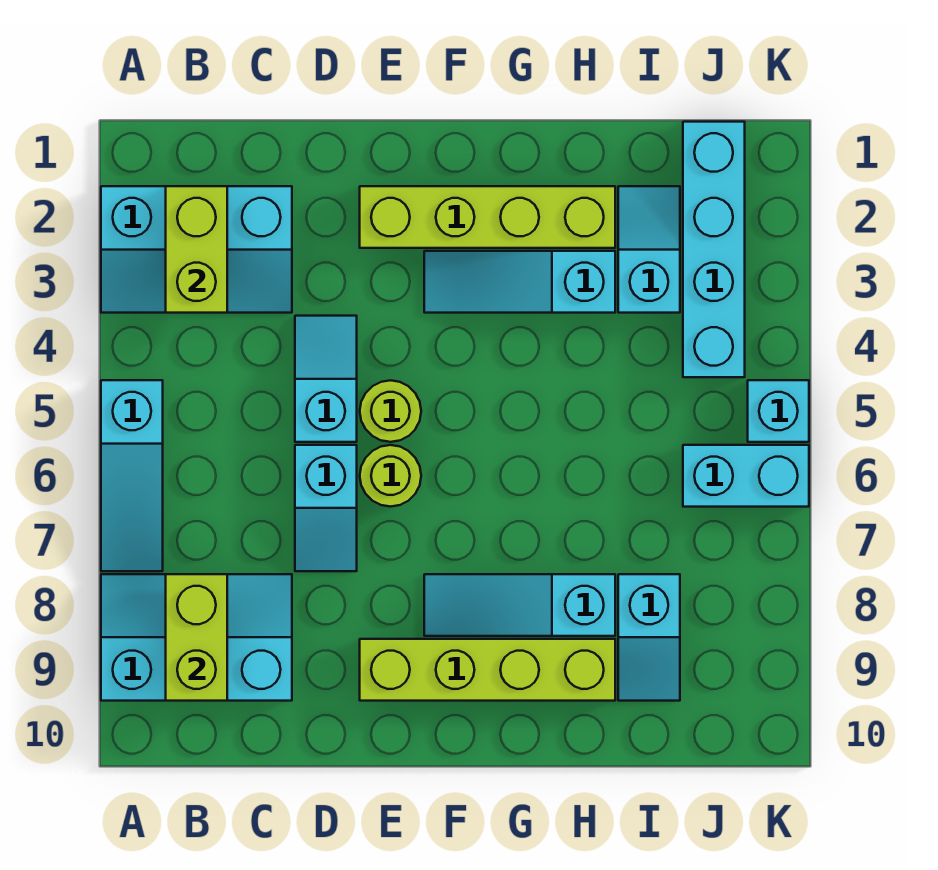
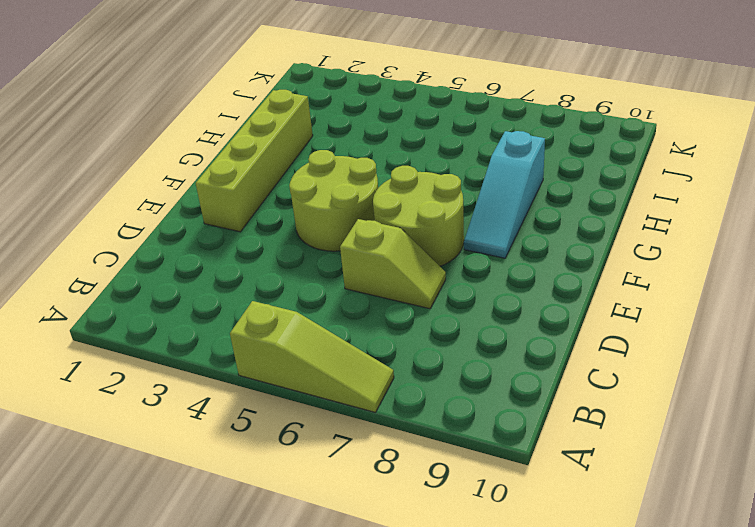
lime slope A5:A7 level 1 top 5 -> cyan slope A5:A7 level 1 top 5
lime slope D6:D7 level 1 top 6 -> cyan slope D6:D7 level 1 top 6
lime round brick E4:F5 level 1 -> lime round brick E5 level 1
lime round brick E6:F7 level 1 -> lime round brick E6 level 1
none -> cyan slope A2:C3 level 1 top 2
none -> cyan slope A8:C9 level 1 top 9
none -> cyan slope D4:D5 level 1 top 5

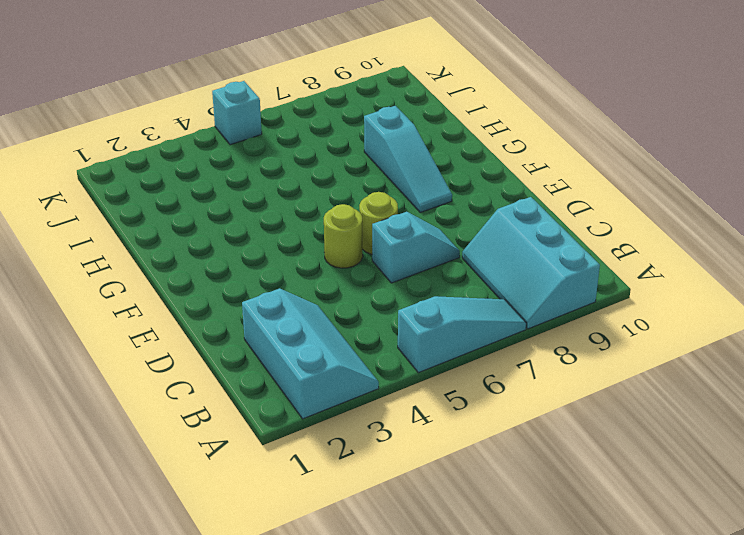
none -> cyan slope D4:D5 level 1 top 5
none -> lime brick E2:H2 level 1
none -> lime brick E9:H9 level 1

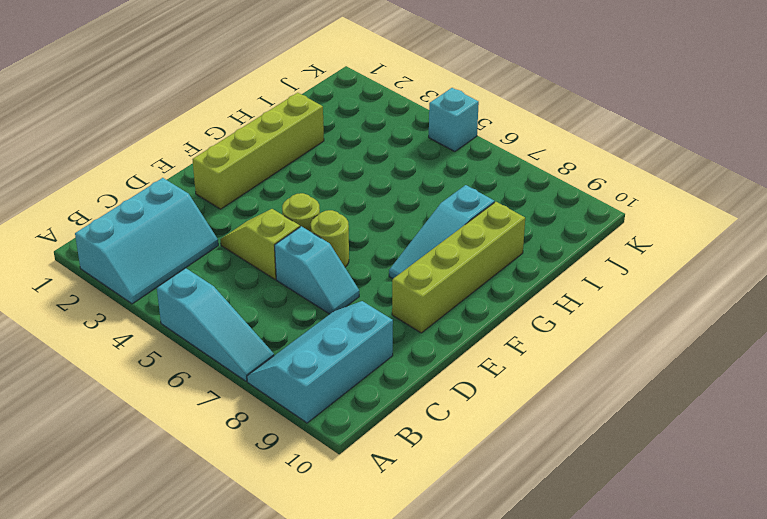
lime slope D4:D5 level 1 top 5 -> cyan slope D4:D5 level 1 top 5
none -> cyan slope F3:H3 level 1 top H
none -> cyan slope I2:I3 level 1 top 3
none -> cyan slope I8:I9 level 1 top 8

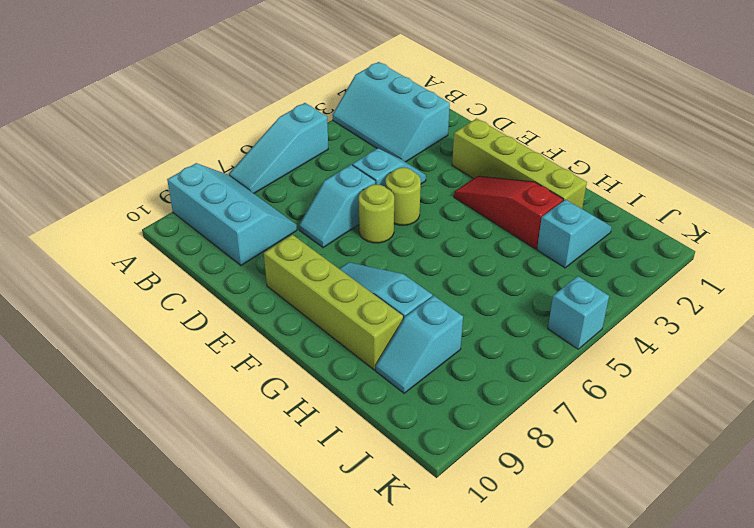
red slope F3:H3 level 1 top H -> cyan slope F3:H3 level 1 top H
none -> cyan brick J1:J4 level 1
none -> cyan brick J6:K6 level 1
none -> lime brick B2:B3 level 2

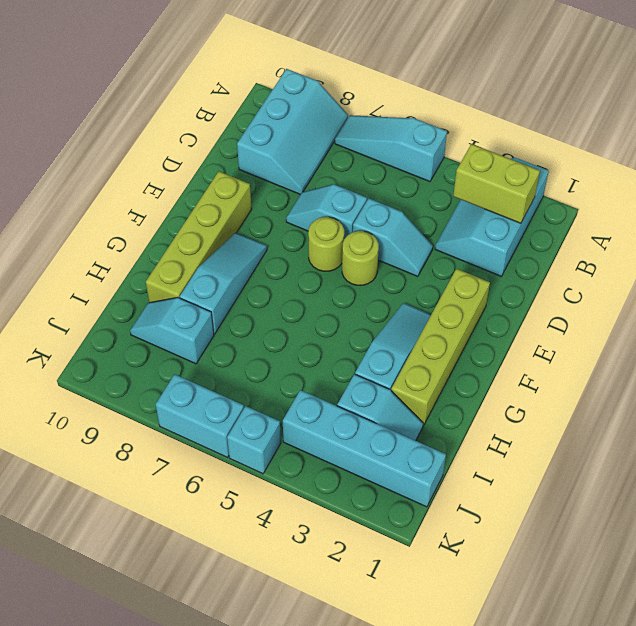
cyan brick K6:K7 level 1 -> cyan brick J6:K6 level 1
none -> lime brick B8:B9 level 2

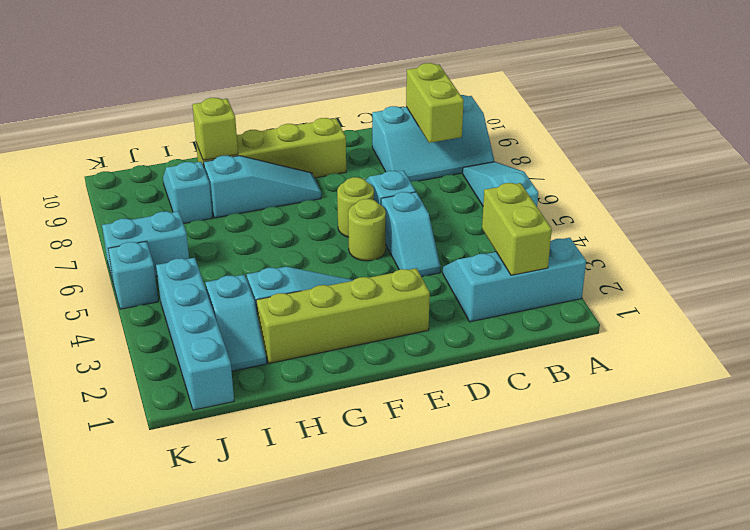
lime brick H9 level 2 -> none

